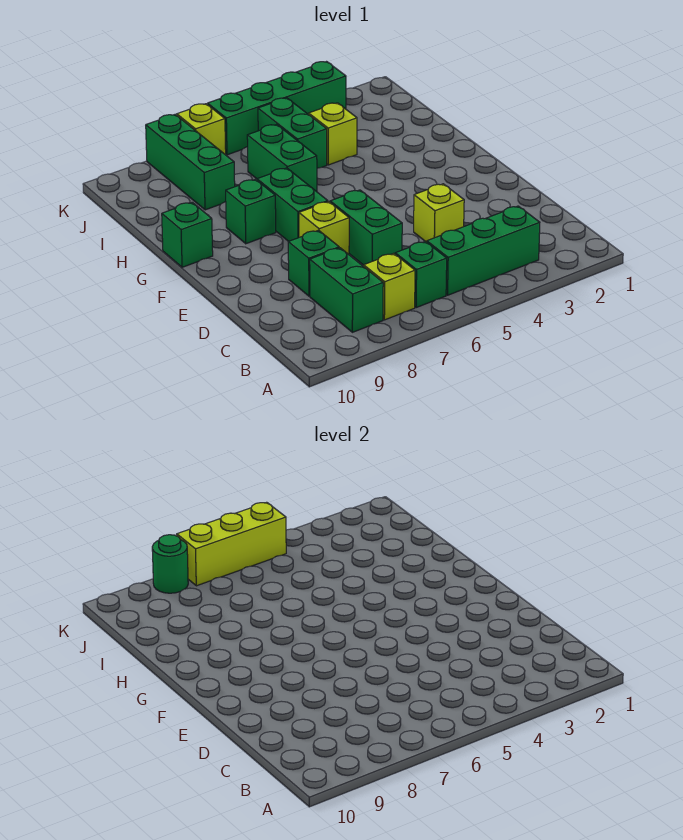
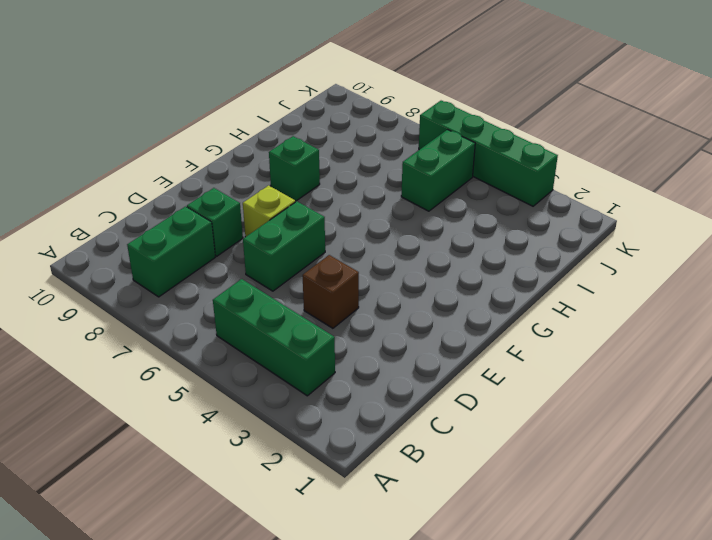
brown brick D4 level 1 -> lime brick D4 level 1
none -> green brick B6 level 1
none -> lime brick B7 level 1
none -> green brick F7:G7 level 1

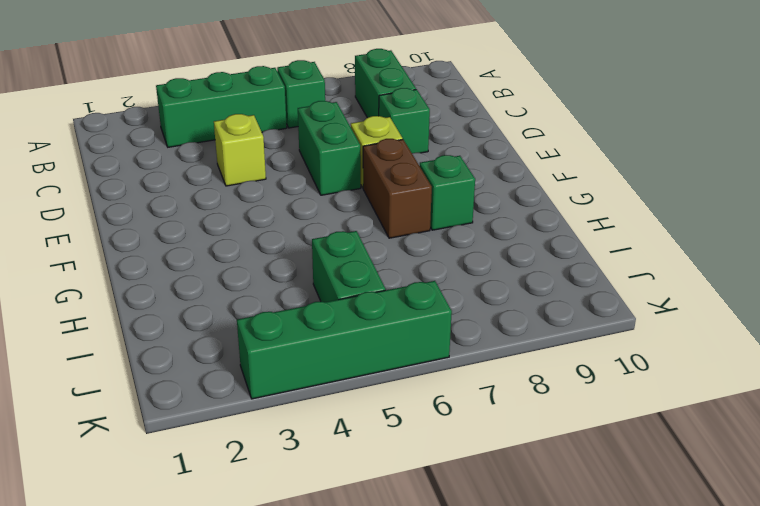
brown brick F7:G7 level 1 -> green brick F7:G7 level 1
none -> lime brick B7 level 1
none -> green brick G10 level 1
none -> green brick H6:I6 level 1

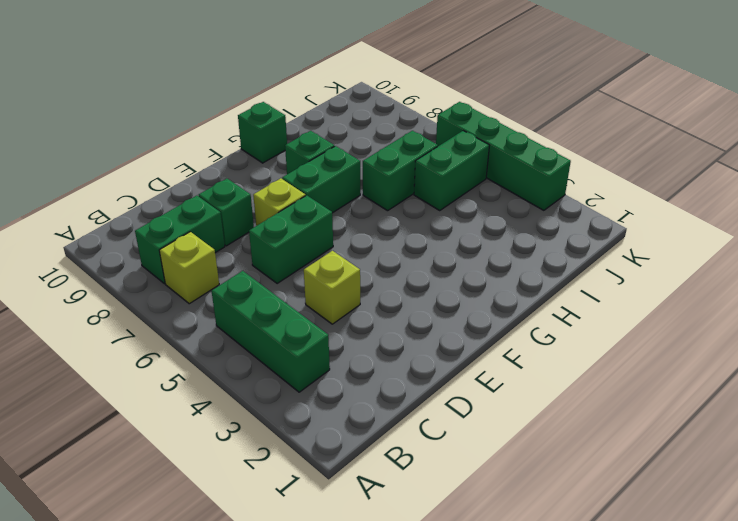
none -> green brick B6 level 1
none -> lime brick I4 level 1
none -> green brick I8:K8 level 1

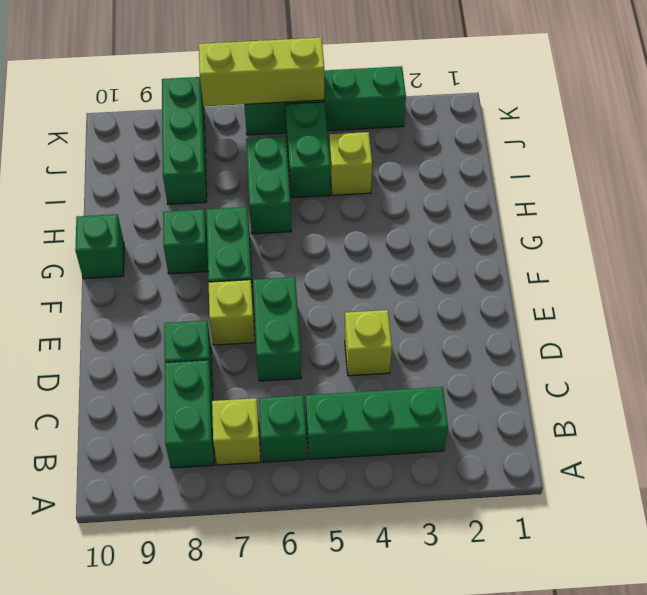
none -> lime brick K7 level 1
none -> green round brick K8 level 2

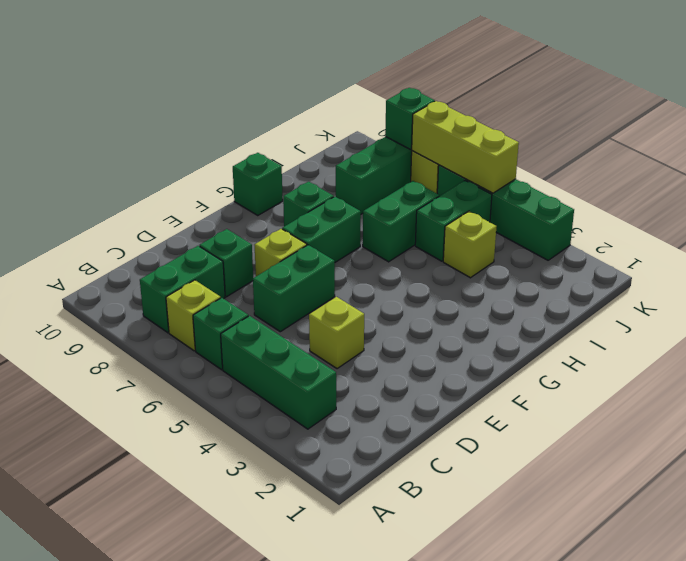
green brick K8 level 2 -> green round brick K8 level 2

